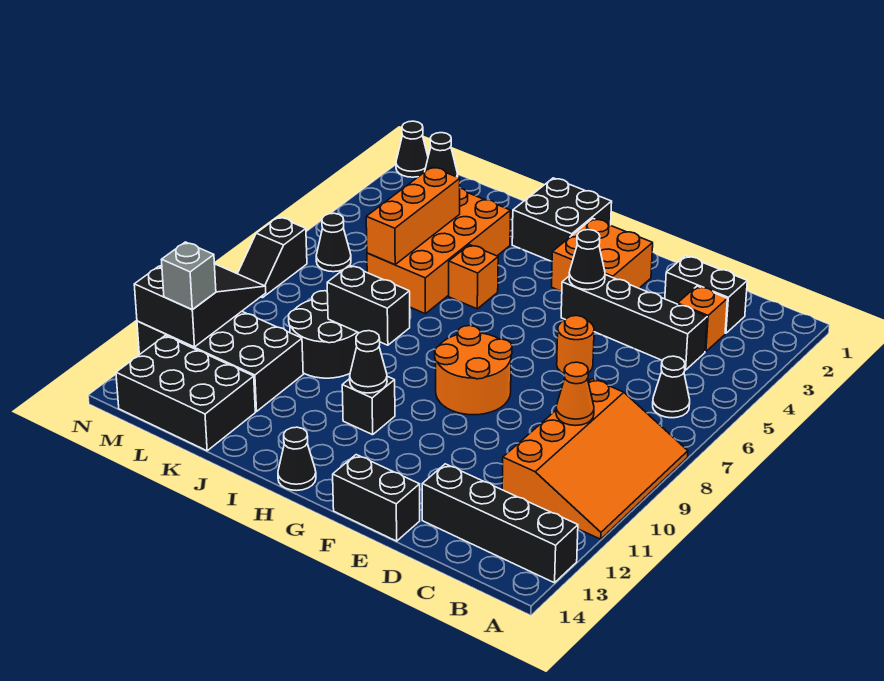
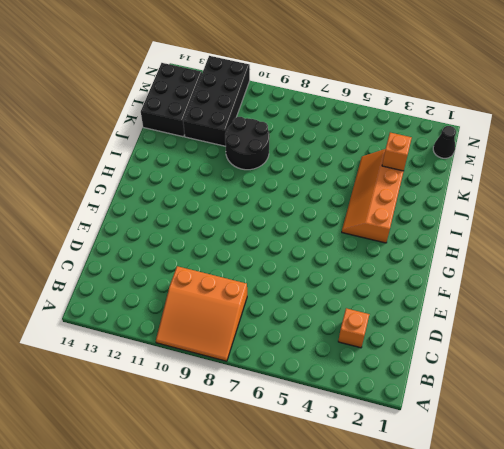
orange slope A8:C10 level 1 top C -> orange slope A8:C11 level 1 top C
orange slope H3:K4 level 1 top 3 -> orange brick J3:K6 level 1
orange brick K3 level 2 -> orange brick I5 level 1
none -> black brick A13:D13 level 1
none -> black cone B6 level 1
none -> black brick C2:D2 level 1

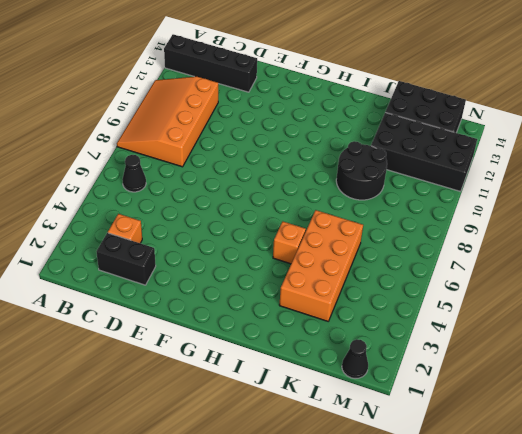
none -> black brick C4:F4 level 1
none -> orange round brick E6 level 1
none -> black brick E14:F14 level 1

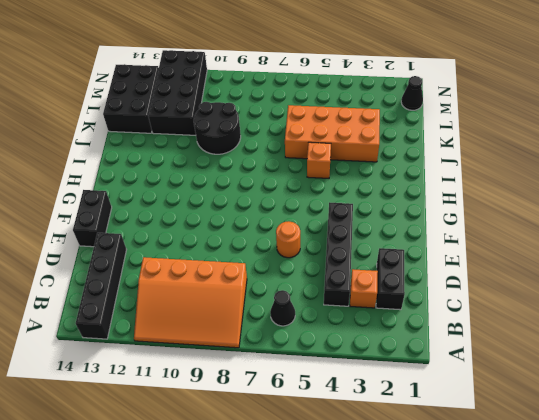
none -> orange brick F2:G3 level 1
none -> orange round brick F8:G9 level 1
none -> black brick H1:I2 level 1

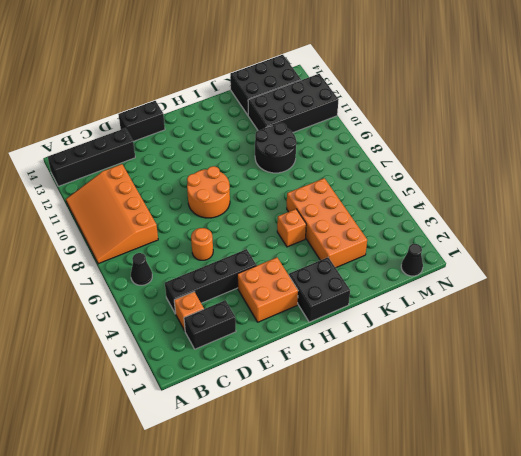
none -> black brick H11 level 1
none -> black cone H14 level 1
none -> black cone M6 level 1

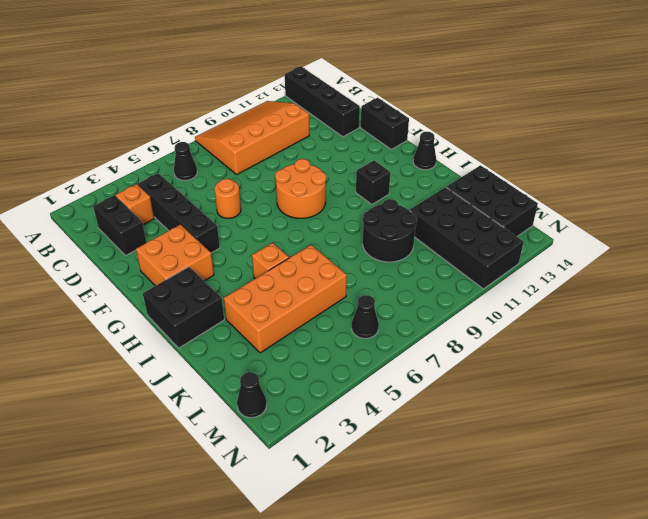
none -> black cone N1 level 1
none -> black slope N7:N8 level 1 top 7
none -> orange cone C9 level 2

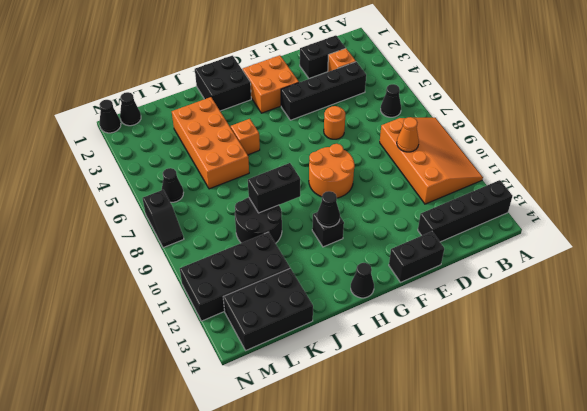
none -> black cone F4 level 2
none -> orange brick K4:K6 level 2
none -> black slope M10:N12 level 2 top 12

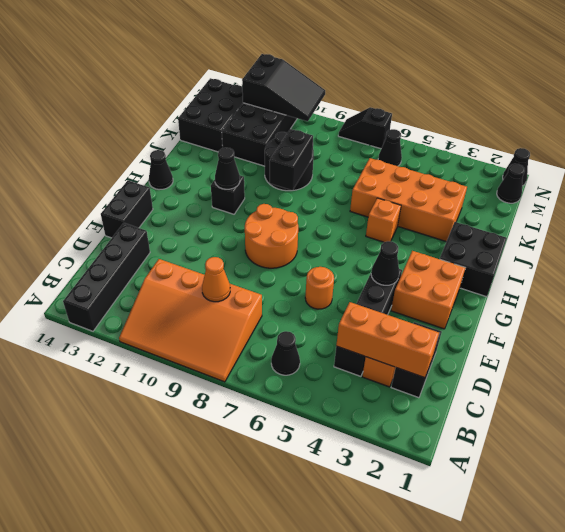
orange brick C2:C4 level 2 -> orange brick K4:K6 level 2
none -> grey brick M12 level 3

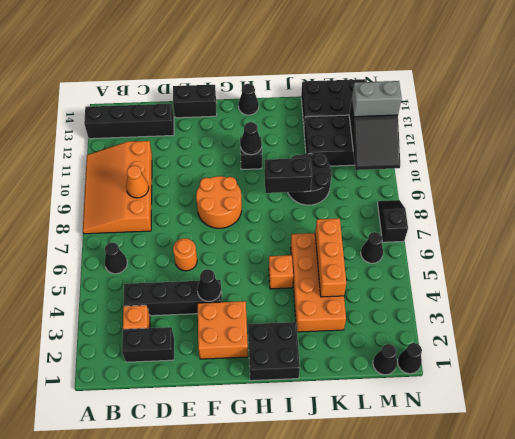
grey brick M12:N12 level 3 -> grey brick M12 level 3

